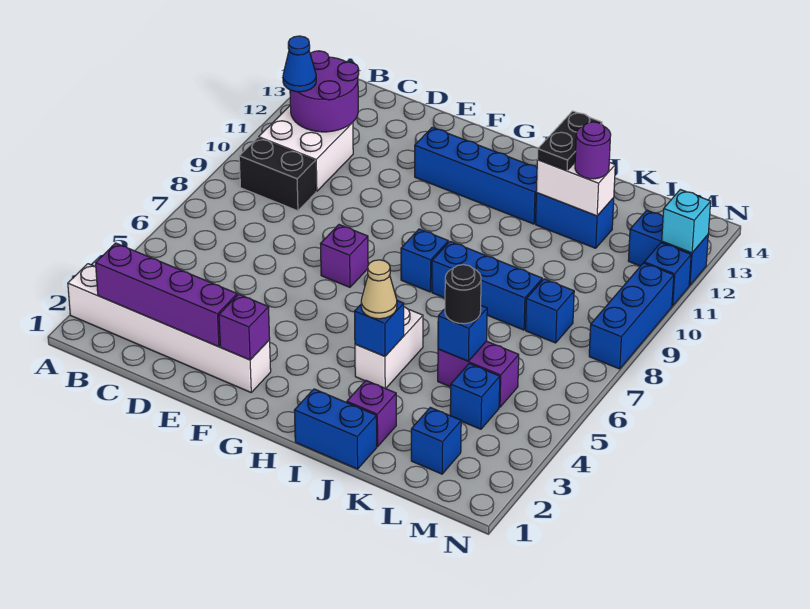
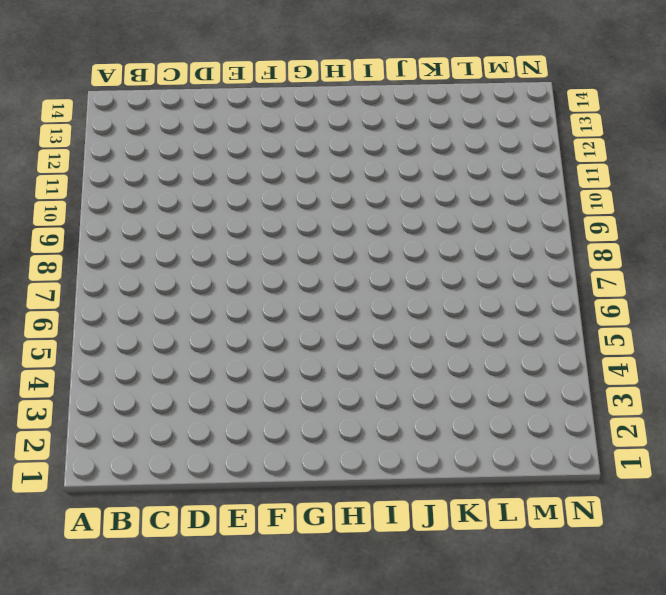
none -> white brick A2:F2 level 1
none -> black brick B9:C9 level 1
none -> white brick B10:C11 level 1
none -> purple brick F7 level 1

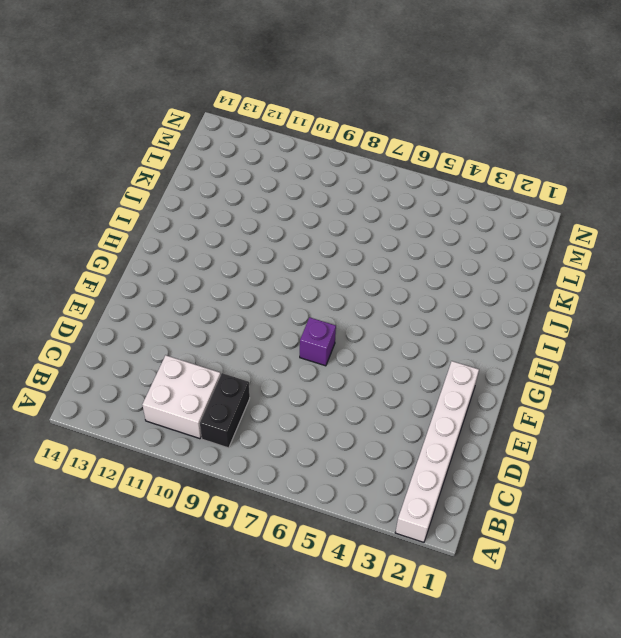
none -> blue brick F12:I12 level 1
none -> blue brick H8 level 1
none -> blue brick I1:J1 level 1
none -> white brick I4:I5 level 1

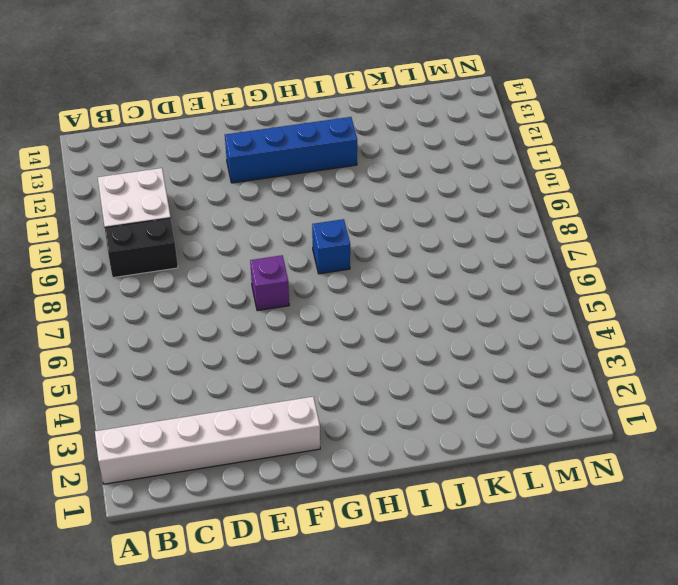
none -> blue brick I1:J1 level 1
none -> white brick I4:I5 level 1
none -> blue brick I8:K8 level 1
none -> purple brick J2 level 1

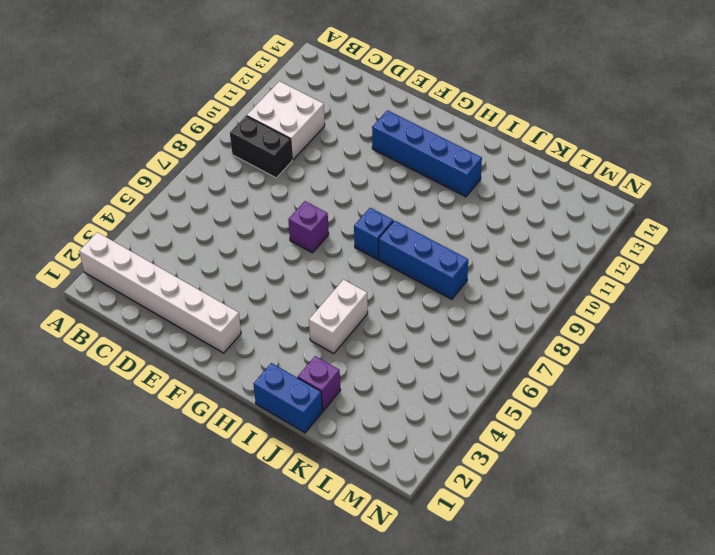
none -> blue brick J12:K12 level 1
none -> purple brick K5:L5 level 1
none -> blue brick L2 level 1
none -> blue brick L4 level 1

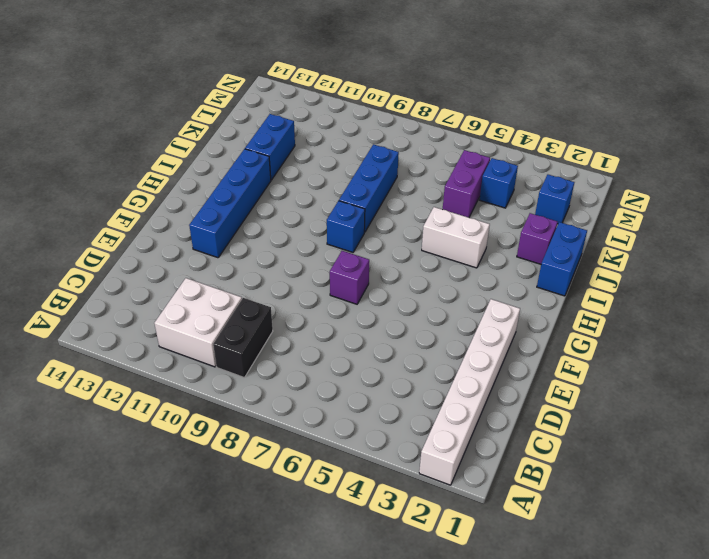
none -> blue brick L8 level 1
none -> blue brick M12:N12 level 1
none -> blue brick N8:N10 level 1
none -> blue brick N11 level 1

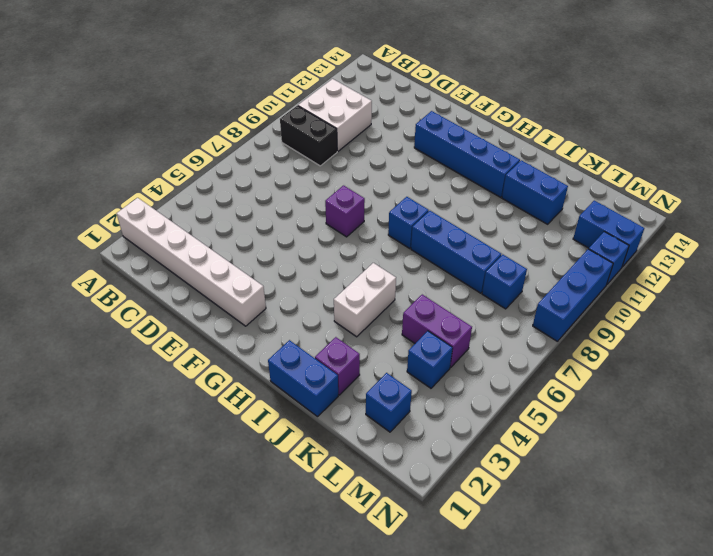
none -> purple brick B2:E2 level 2
none -> purple round brick B11:C12 level 2
none -> purple brick F2 level 2
none -> blue brick I4 level 2

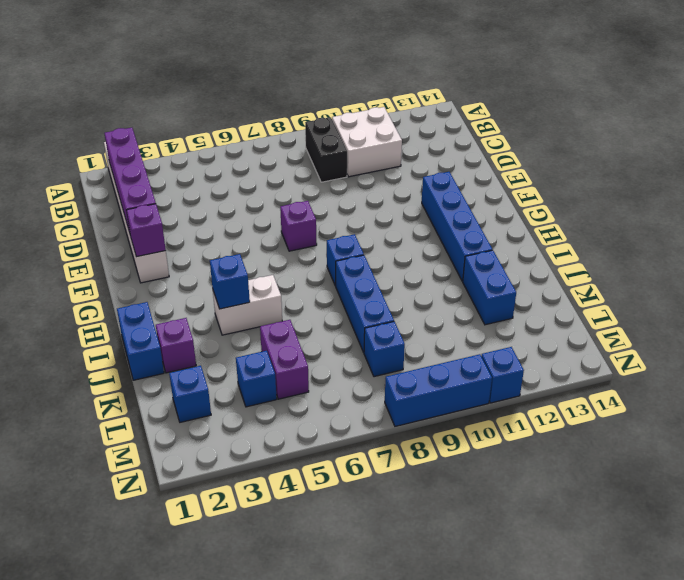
none -> blue brick M12:N12 level 1
none -> purple round brick B11:C12 level 2
none -> white brick J12:K12 level 2
none -> blue brick K5 level 2

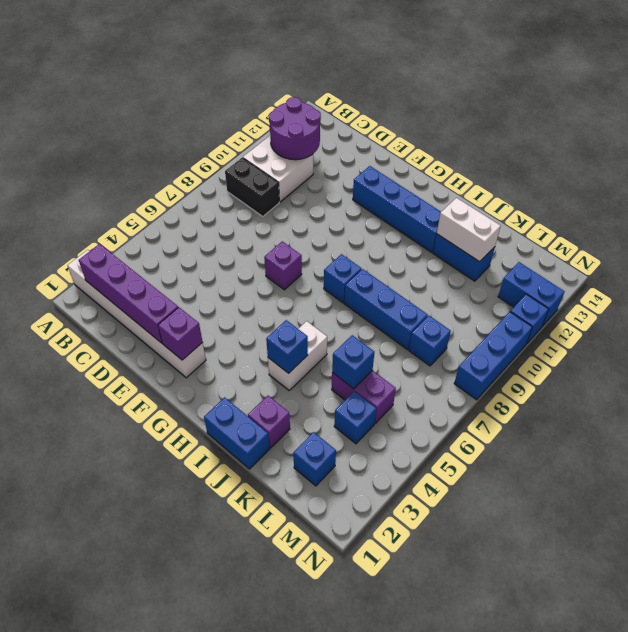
none -> cyan brick N12 level 2
none -> blue cone B11 level 3
none -> tan cone I4 level 3
none -> black plate J12:J13 level 3

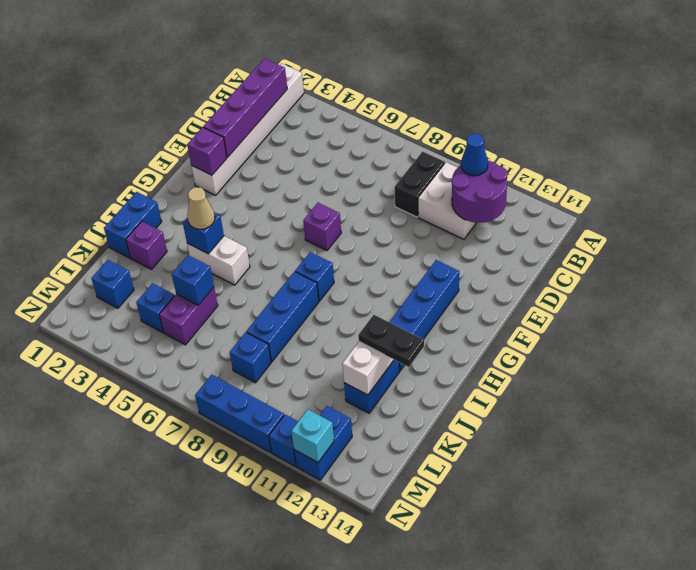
none -> black round brick K5 level 3
none -> purple round brick K12 level 3

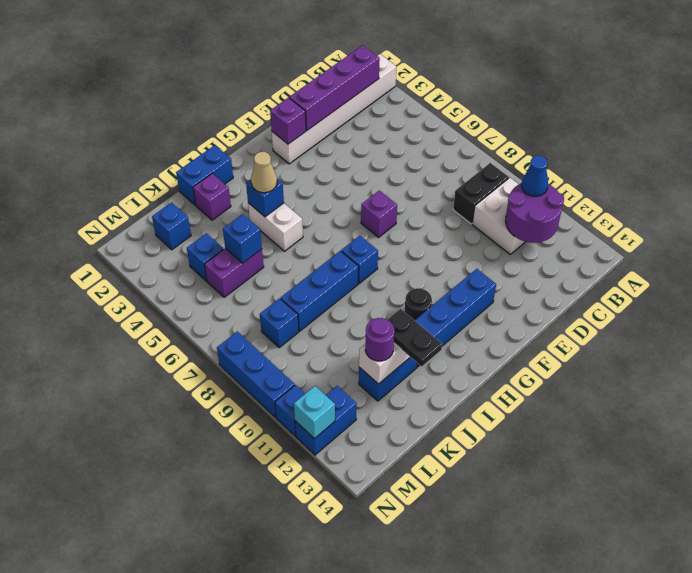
black round brick H11 level 1 -> black round brick K5 level 3

